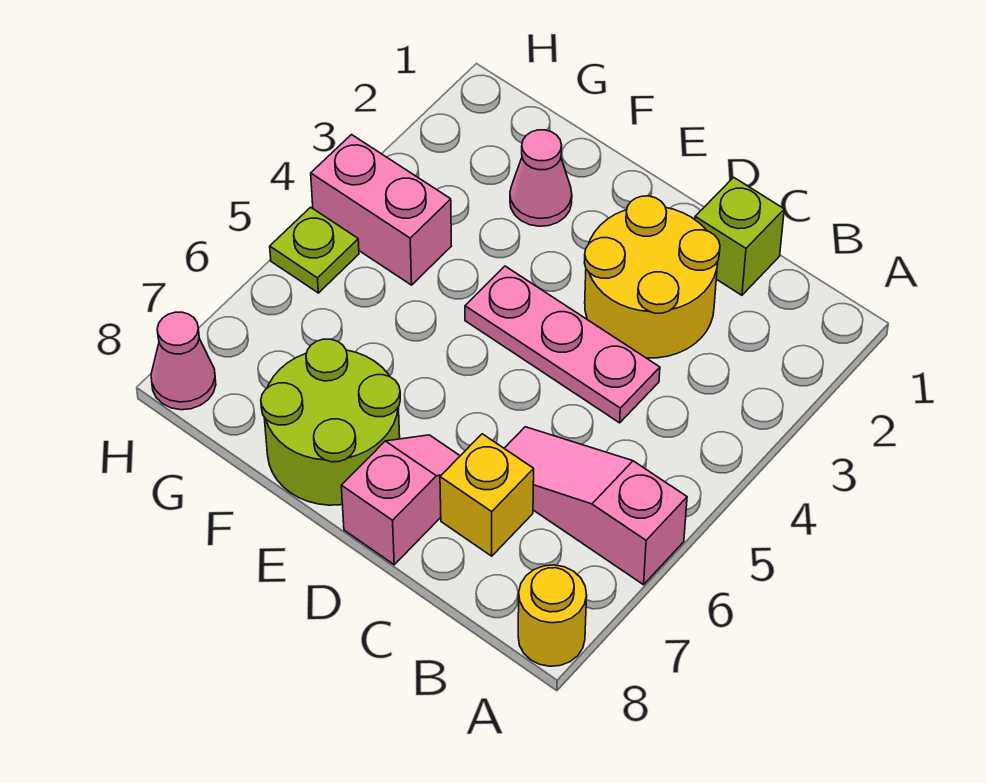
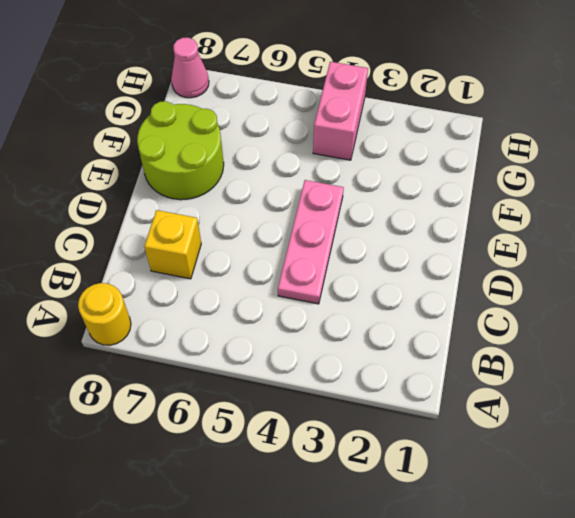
none -> pink slope A6:C6 level 1 top A
none -> lime brick C1 level 1
none -> yellow round brick C2:D3 level 1

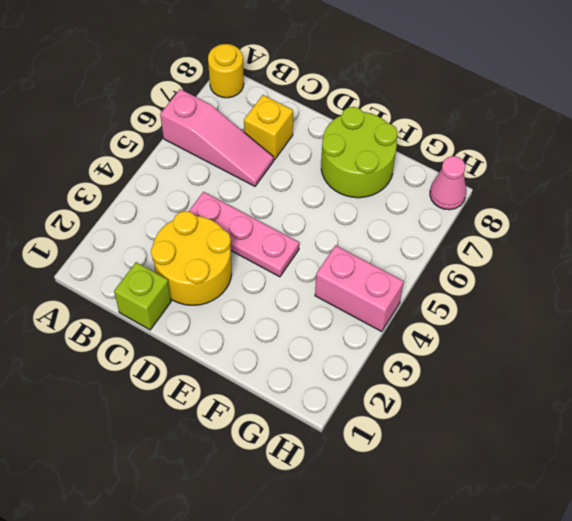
none -> pink slope D7:D8 level 1 top 8
none -> pink cone F2 level 1
none -> lime plate H5 level 1

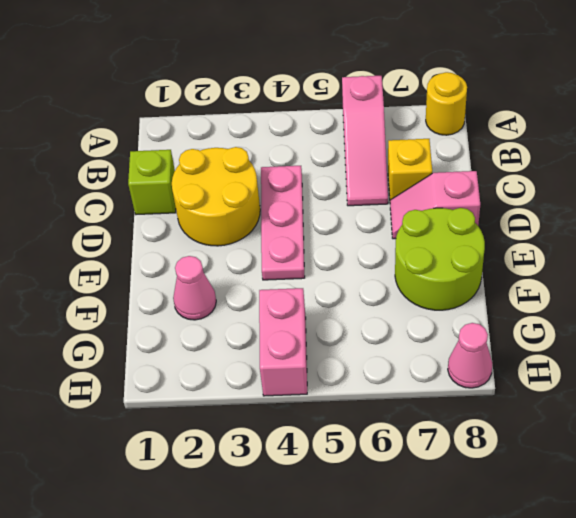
none -> lime plate H5 level 1

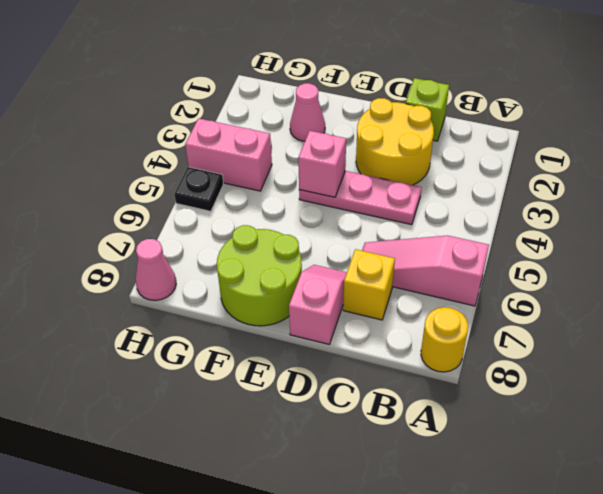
pink brick E4 level 2 -> none
black plate H5 level 1 -> lime plate H5 level 1

